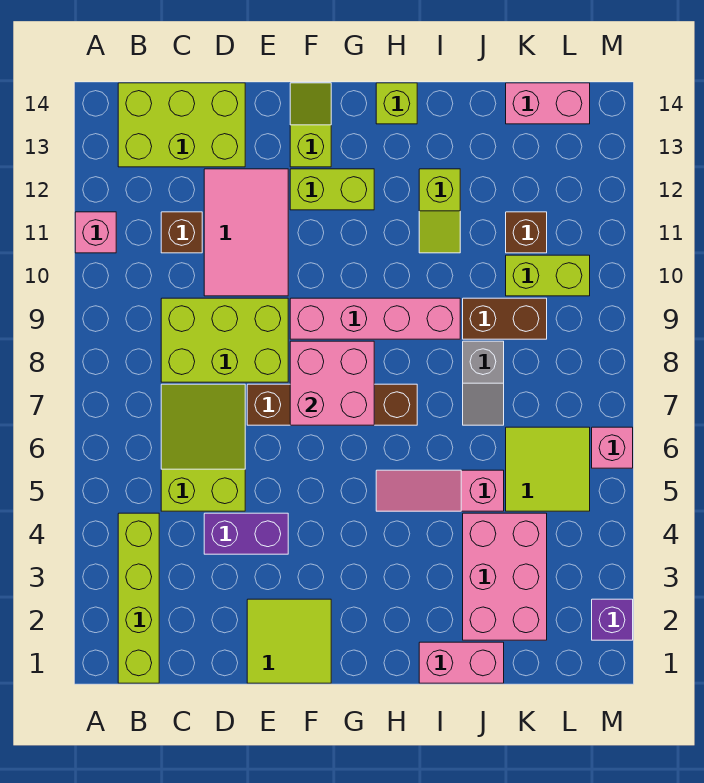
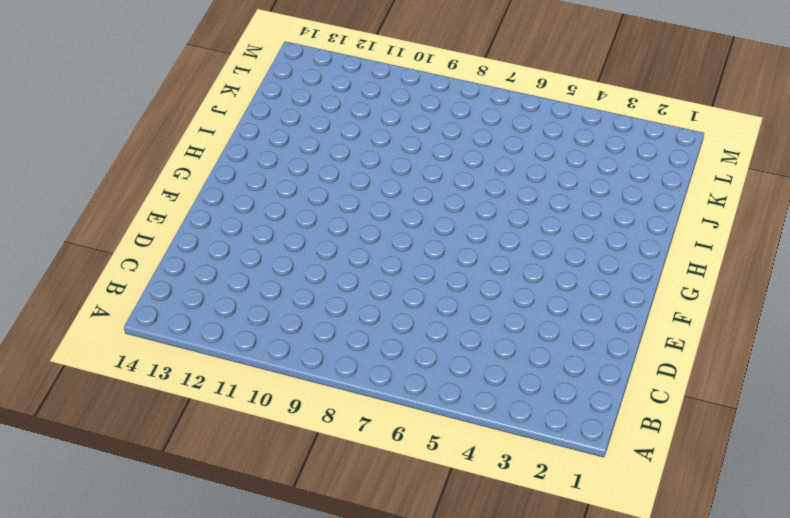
none -> pink brick A11 level 1
none -> lime brick B1:B4 level 1
none -> lime brick B13:D14 level 1

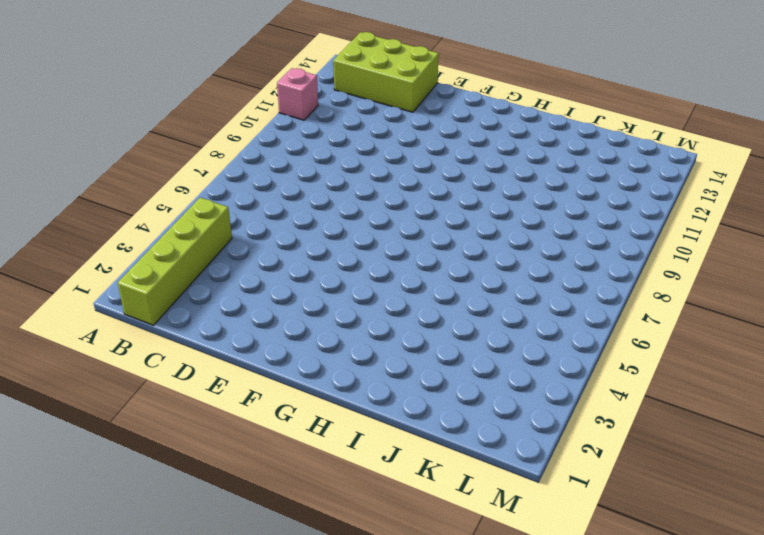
none -> lime slope C5:D7 level 1 top 5
none -> lime brick C8:E9 level 1
none -> brown brick C11 level 1

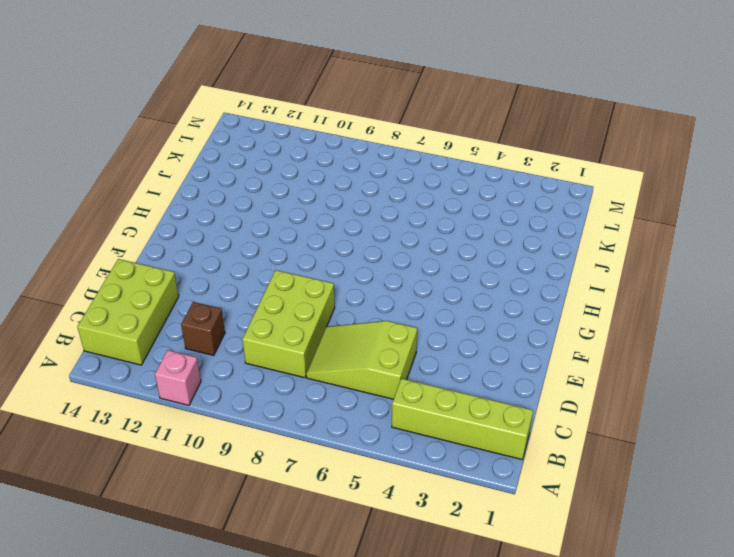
none -> purple brick D4:E4 level 1
none -> pink tile D10:E12 level 1
none -> lime tile E1:F2 level 1

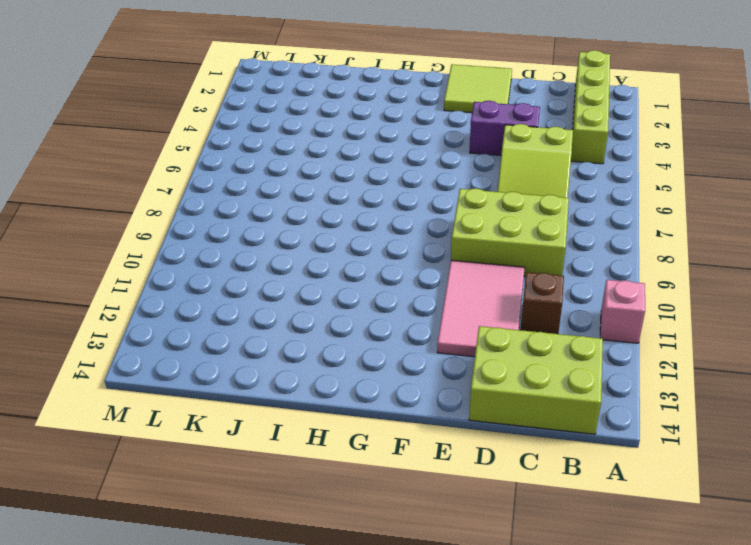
none -> brown brick E7:H7 level 1
none -> pink brick F9:I9 level 1
none -> lime brick F12:G12 level 1

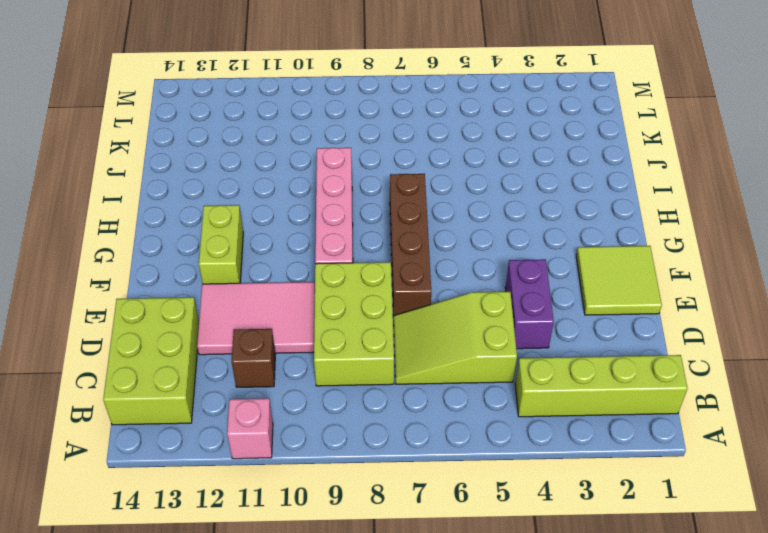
none -> lime slope F13:F14 level 1 top 13
none -> pink slope H5:J5 level 1 top J
none -> lime brick H14 level 1

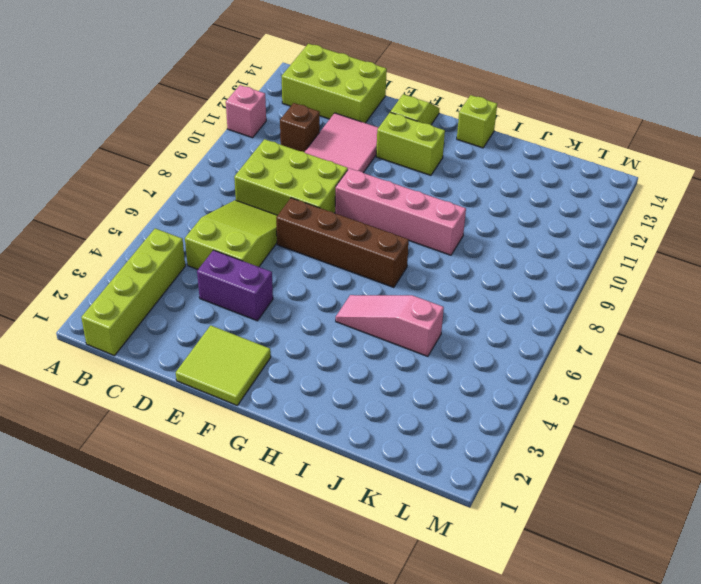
none -> pink brick I1:J1 level 1
none -> lime slope I11:I12 level 1 top 12
none -> pink brick J2:K4 level 1

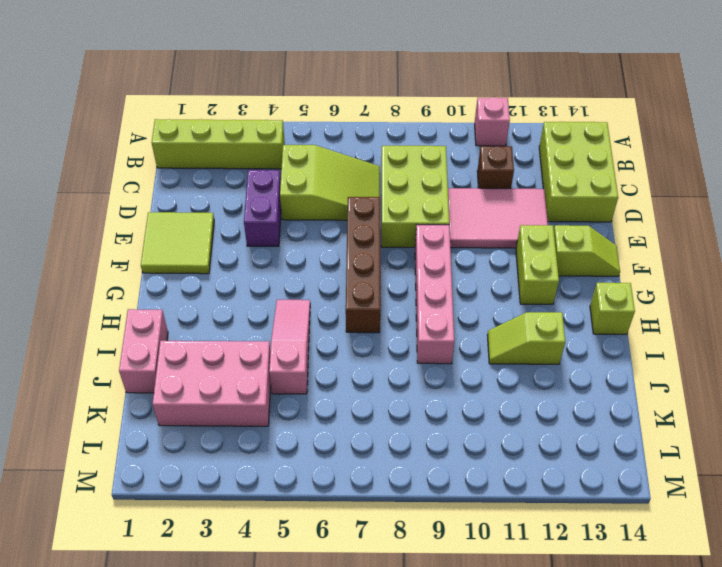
none -> grey slope J7:J8 level 1 top 8
none -> brown brick J9:K9 level 1
none -> lime tile K5:L6 level 1

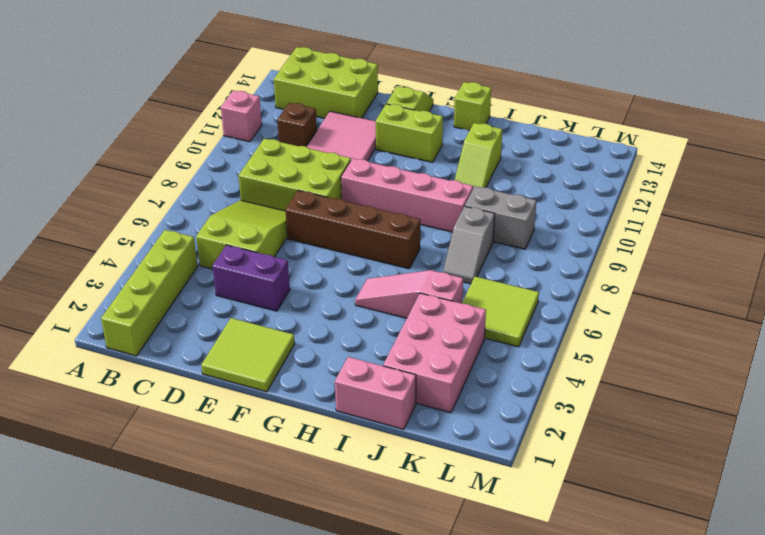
grey brick J9:K9 level 1 -> brown brick J9:K9 level 1
none -> lime brick K10:L10 level 1
none -> brown brick K11 level 1
none -> pink brick K14:L14 level 1

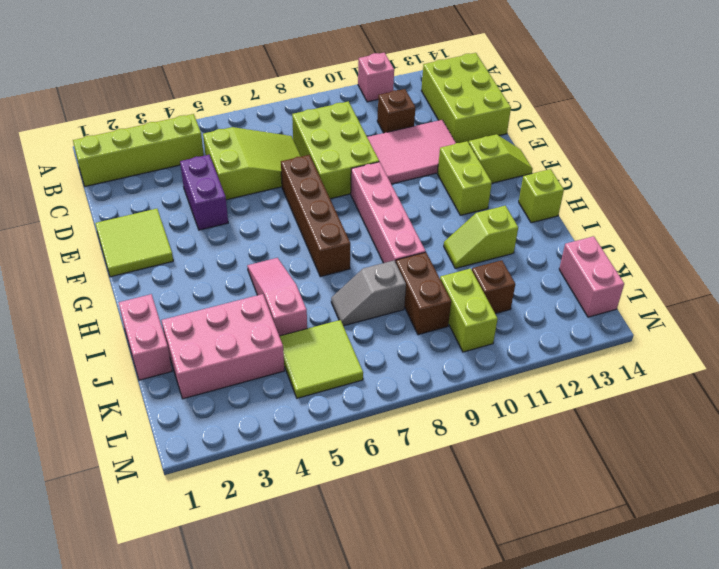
none -> purple brick M2 level 1
none -> pink brick M6 level 1
none -> pink brick F7:G8 level 2

